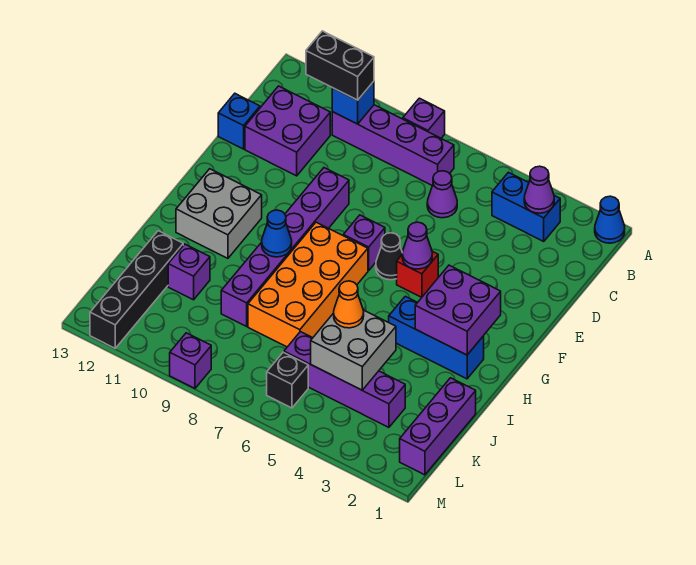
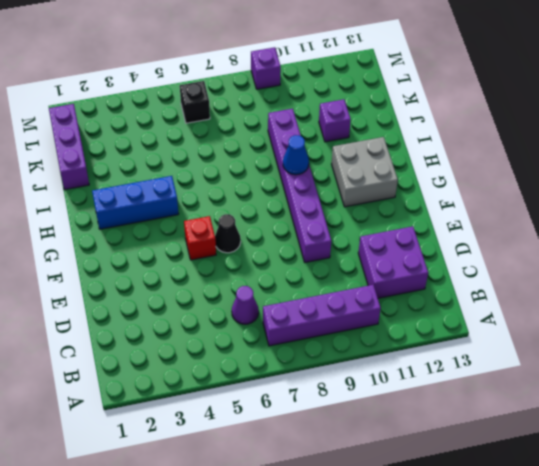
none -> blue cone A1 level 1
none -> purple brick A8 level 1
none -> blue brick B3:B4 level 1

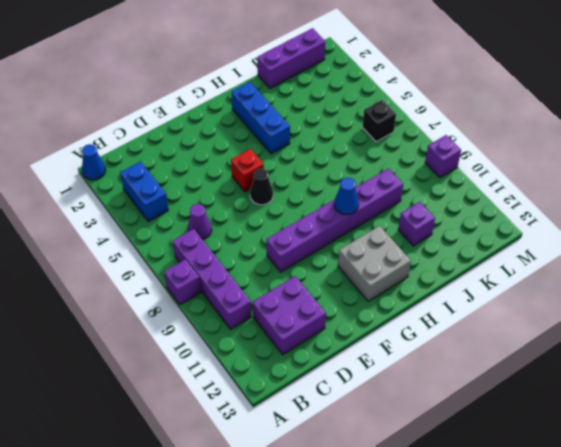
none -> blue brick D13 level 1
none -> purple brick F7 level 1
none -> orange brick G7:J8 level 1

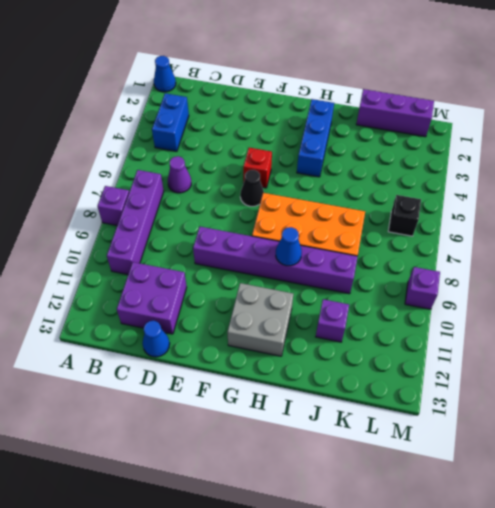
blue cone D13 level 1 -> blue brick D13 level 1
none -> purple brick F7 level 1
none -> black brick J12:M12 level 1
none -> purple brick K3:K6 level 1

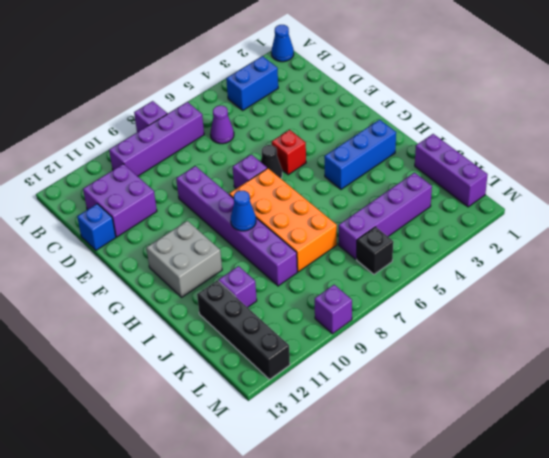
none -> purple cone B3 level 2
none -> blue brick B10 level 2
none -> purple cone F5 level 2

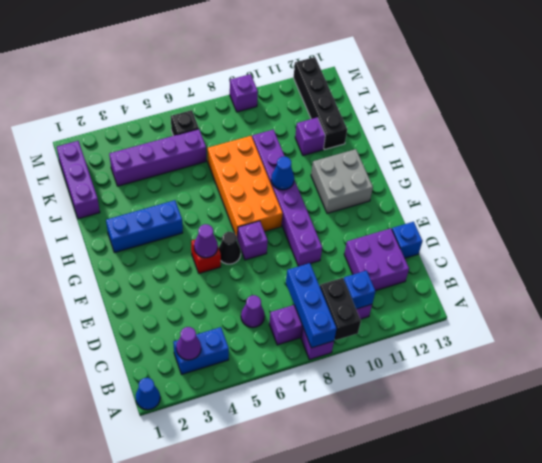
blue brick A8:C8 level 2 -> none
black brick A9:B9 level 2 -> black brick B10:B11 level 3
none -> purple brick G2:H3 level 2
none -> grey brick J4:K5 level 2
none -> orange cone J5 level 3

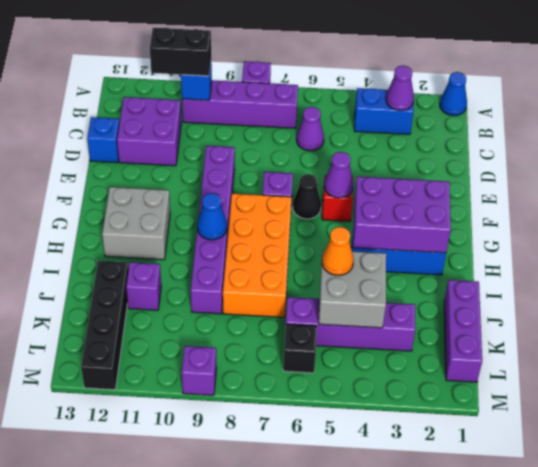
purple brick G2:H4 level 2 -> purple brick G2:H3 level 2

